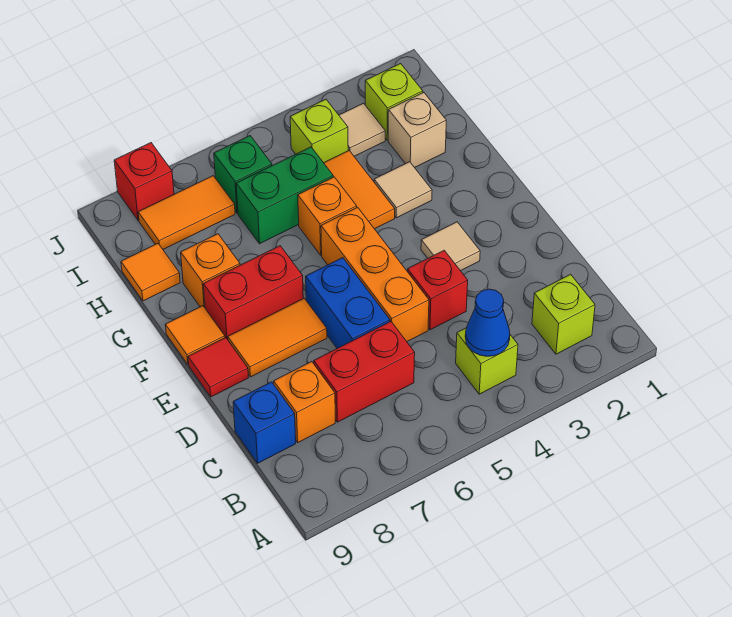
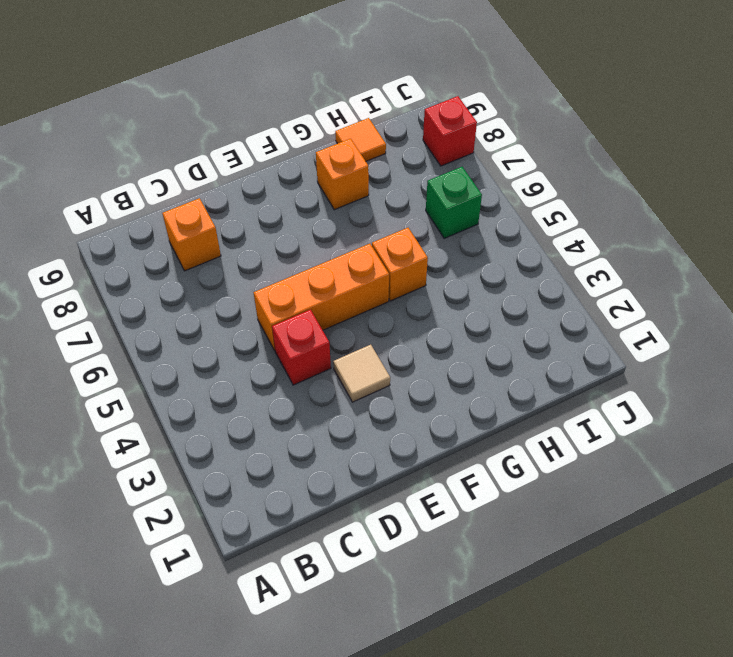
none -> lime brick B2 level 1
none -> lime brick B4 level 1
none -> red brick C6:C7 level 1

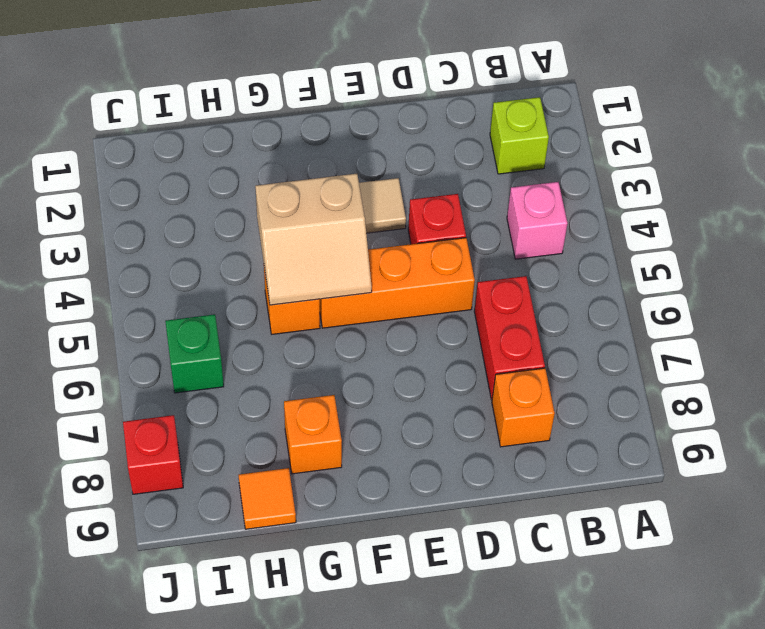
pink brick B4 level 1 -> lime brick B4 level 1
tan slope F4:G5 level 2 top 4 -> none
none -> blue brick C9 level 1
none -> blue brick D6:E6 level 1
none -> orange tile E7:E8 level 1

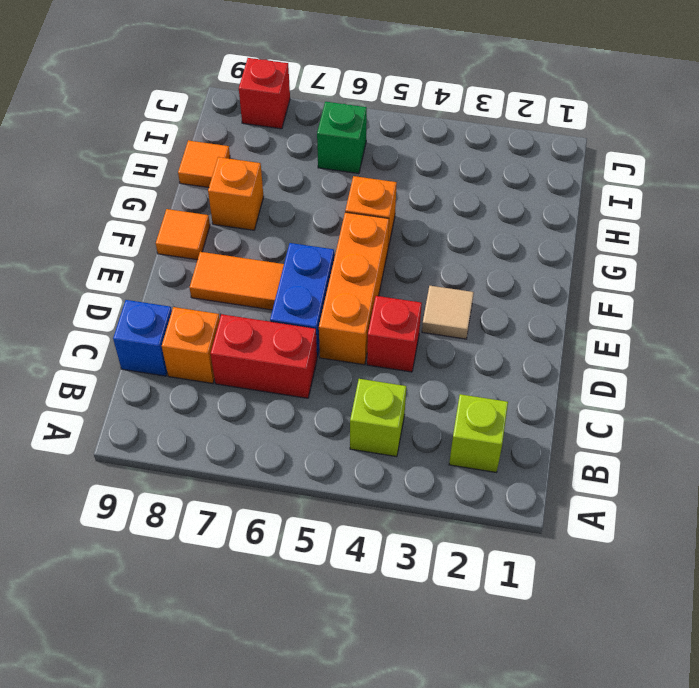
none -> red tile E9 level 1
none -> red brick F7:F8 level 1
none -> tan tile G3 level 1

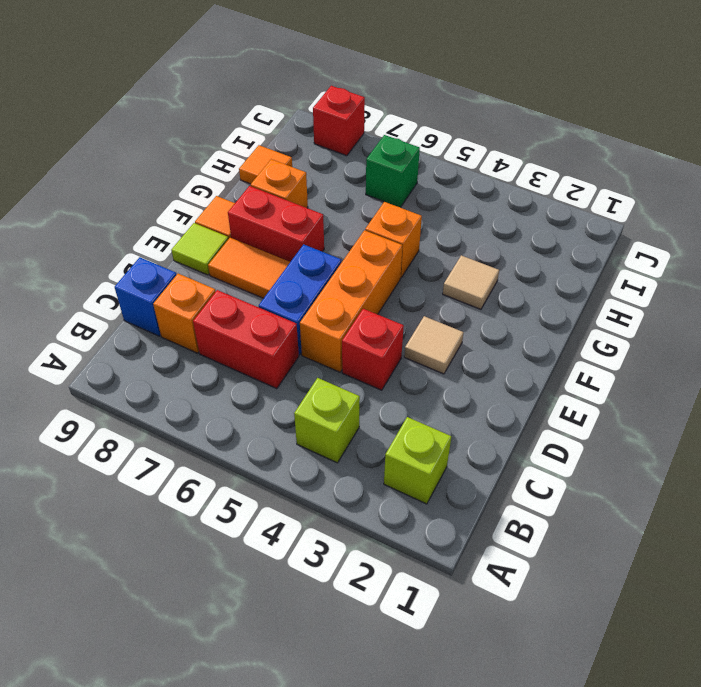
lime tile E9 level 1 -> red tile E9 level 1
none -> orange tile G4:H4 level 1
none -> tan brick H2 level 1
none -> green brick H5:H6 level 1

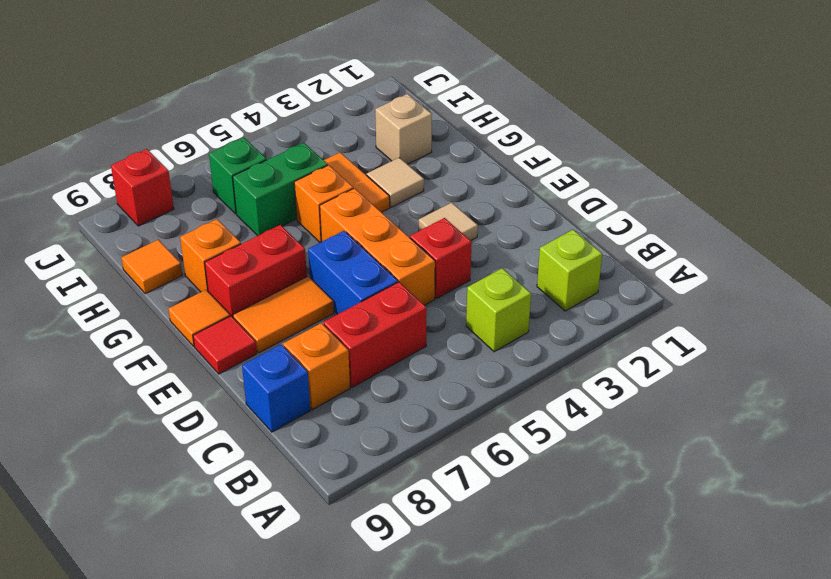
none -> lime brick I2 level 1
none -> tan tile I3 level 1
none -> lime brick I4 level 1

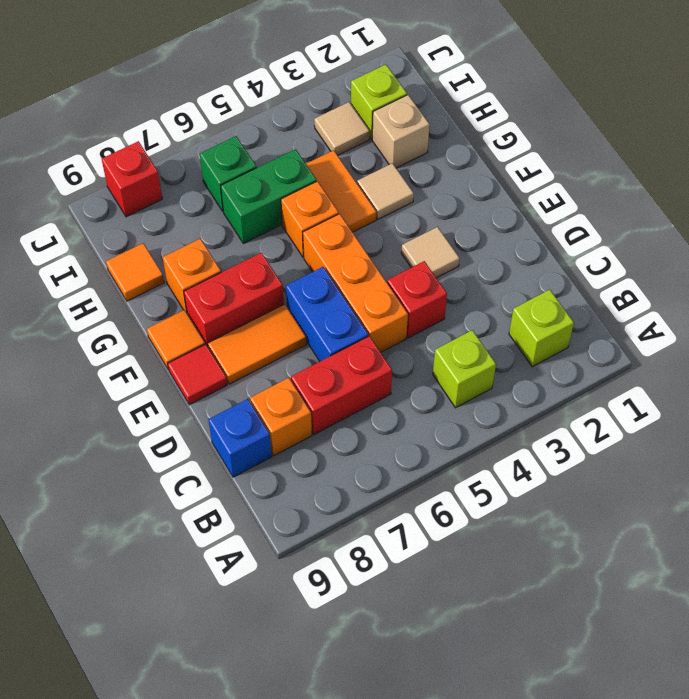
none -> lime brick I4 level 1
none -> orange tile I7:I8 level 1
none -> blue cone B4 level 2

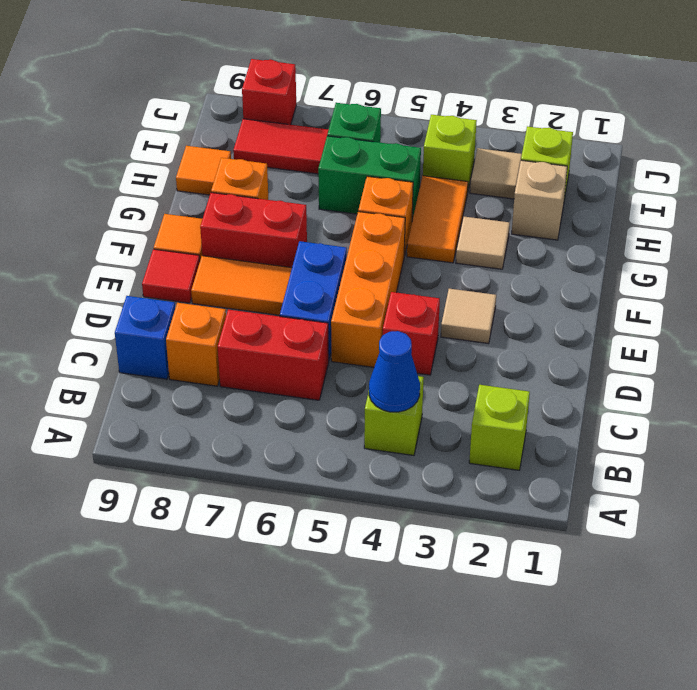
red tile I7:I8 level 1 -> orange tile I7:I8 level 1

